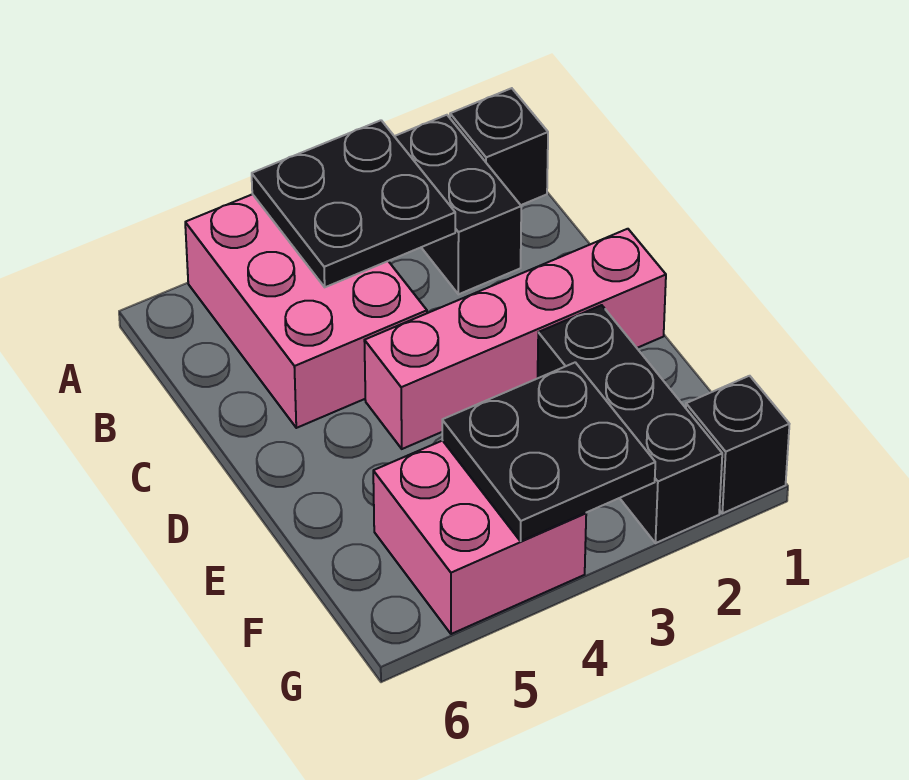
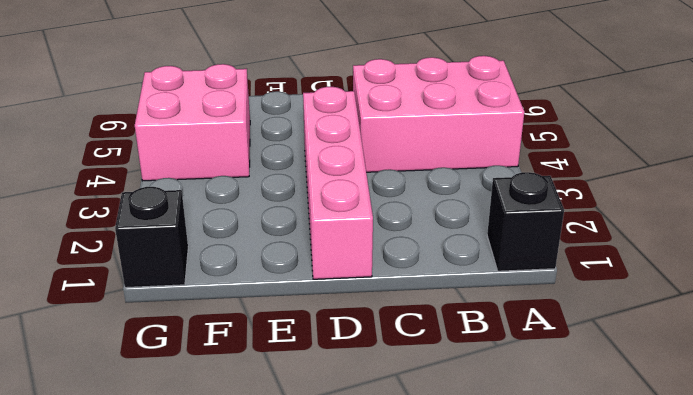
none -> black brick A2:B2 level 1
none -> black brick E2:G2 level 1

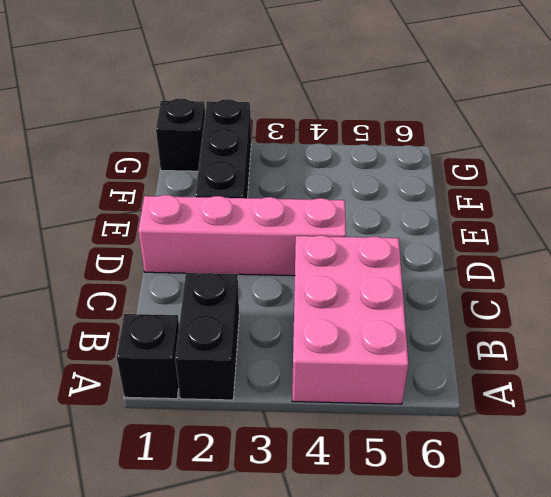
none -> pink brick F4:G5 level 1
none -> black plate A3:B4 level 2

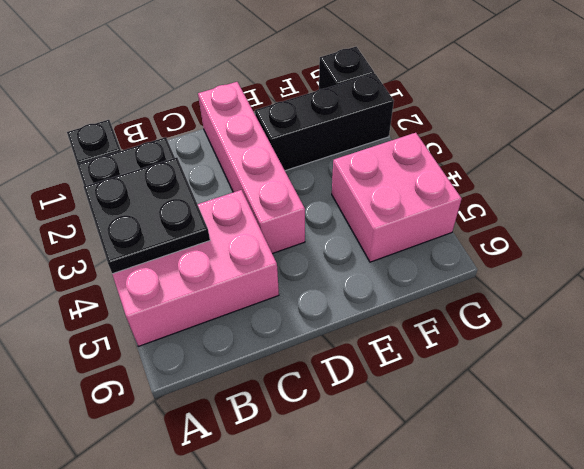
none -> black plate F3:G4 level 2

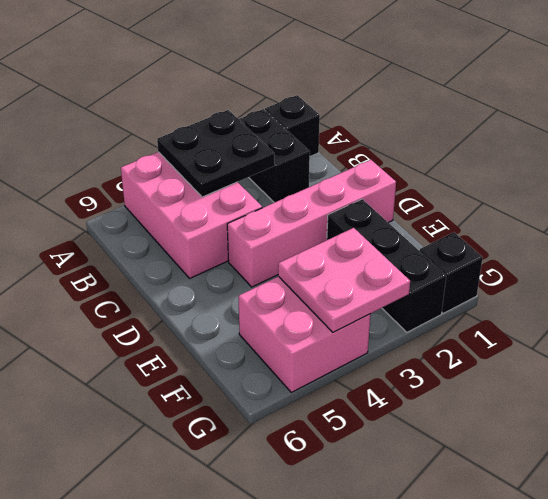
pink plate F3:G4 level 2 -> black plate F3:G4 level 2

